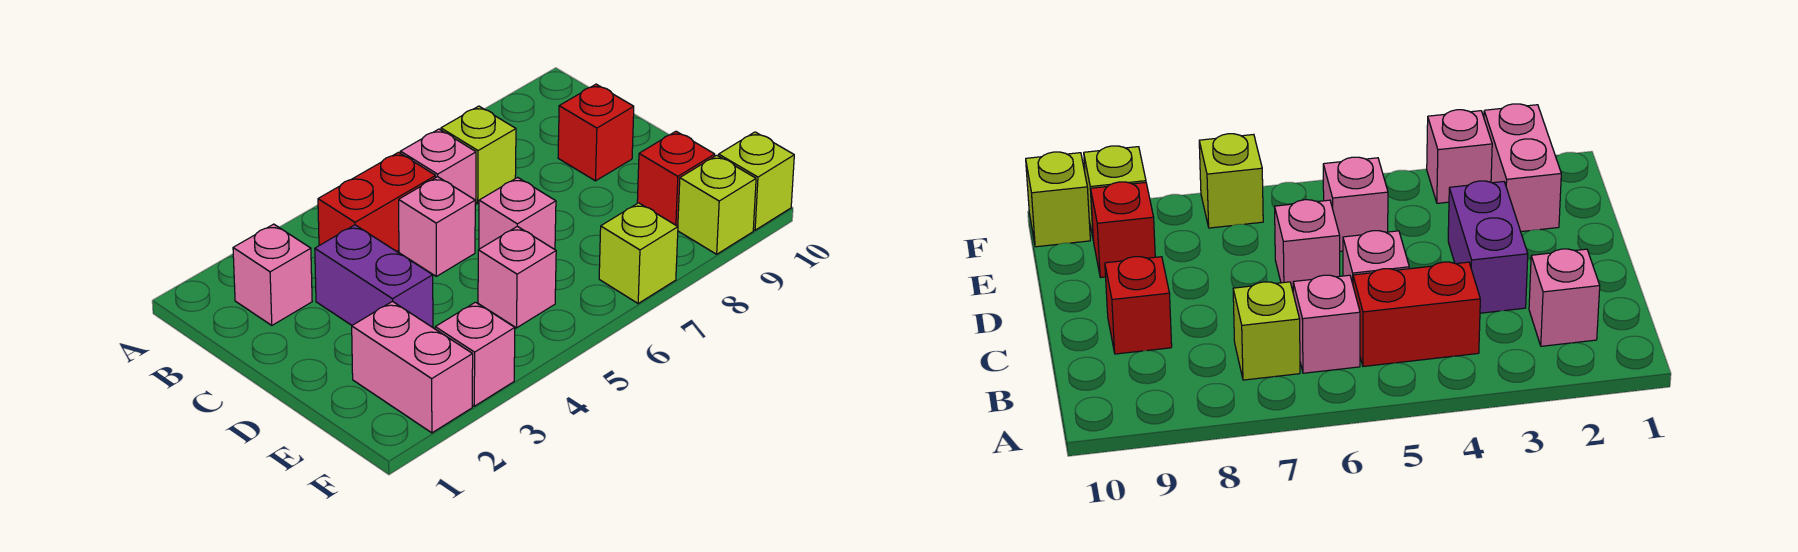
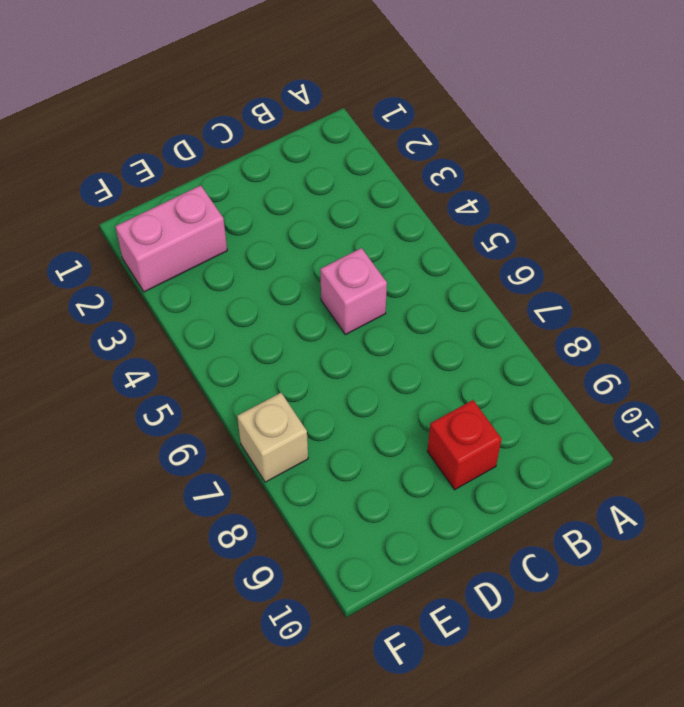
tan brick F7 level 1 -> lime brick F7 level 1
none -> pink brick B2 level 1
none -> red brick B4:B5 level 1
none -> pink brick B6 level 1

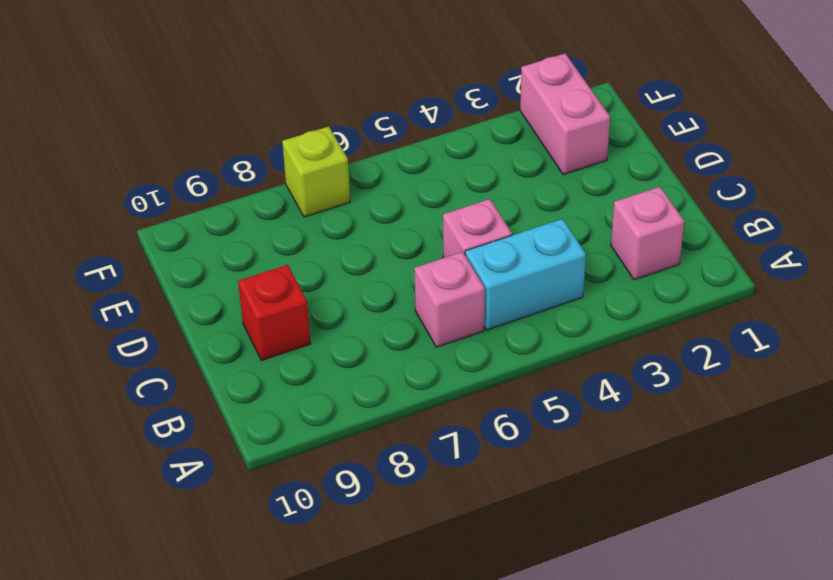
cyan brick B4:B5 level 1 -> red brick B4:B5 level 1
none -> lime brick B7 level 1
none -> purple brick C3:D3 level 1
none -> pink brick D6 level 1

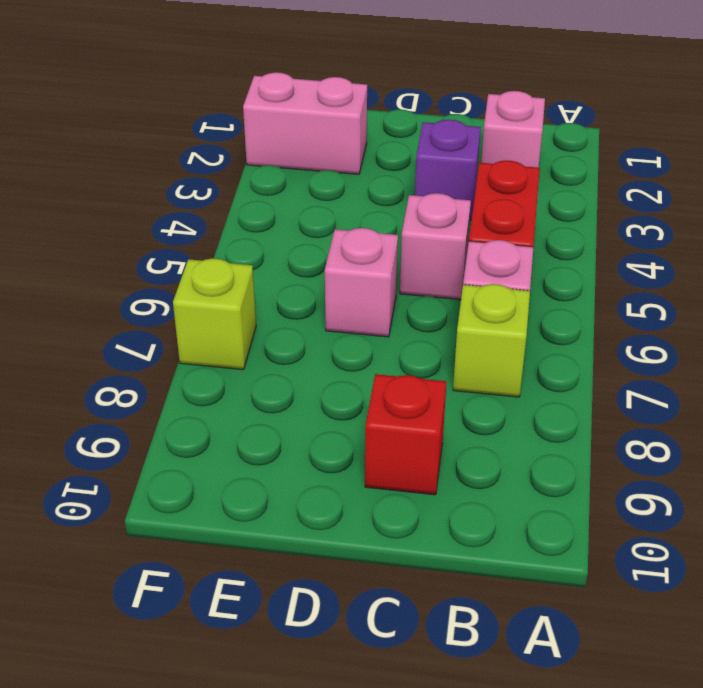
purple brick C3 level 1 -> purple brick C3:D3 level 1
none -> pink brick E5 level 1
none -> red brick E9 level 1
none -> pink brick F3 level 1

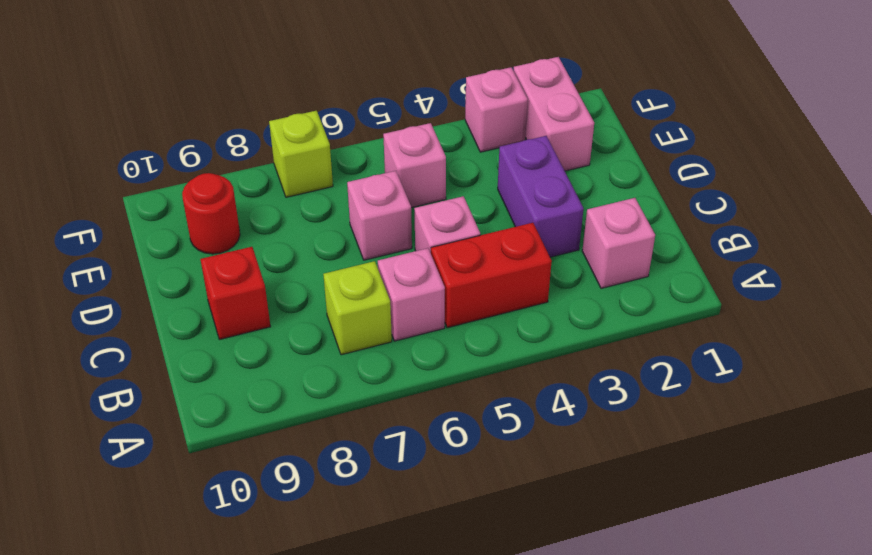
red round brick E9 level 1 -> red brick E9 level 1
none -> lime brick F9 level 1
none -> lime brick F10 level 1

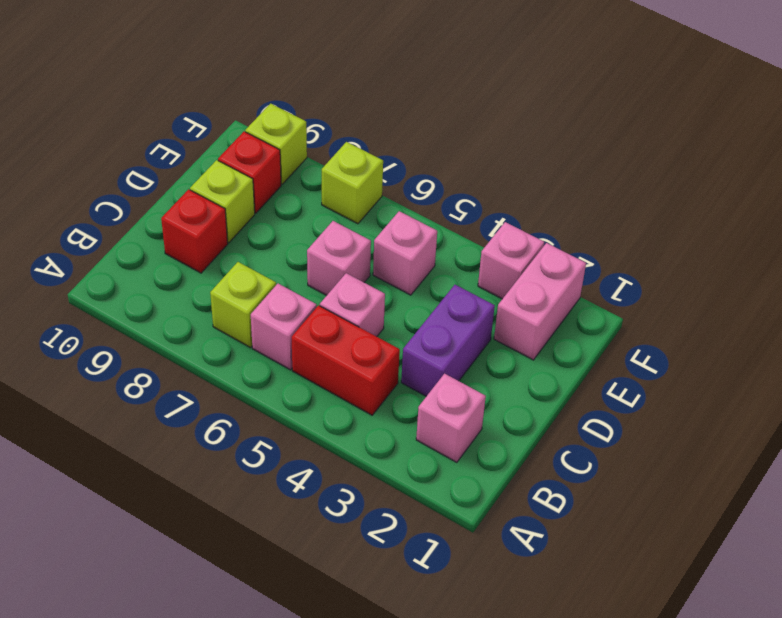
lime brick D9 level 1 -> lime brick F10 level 1

